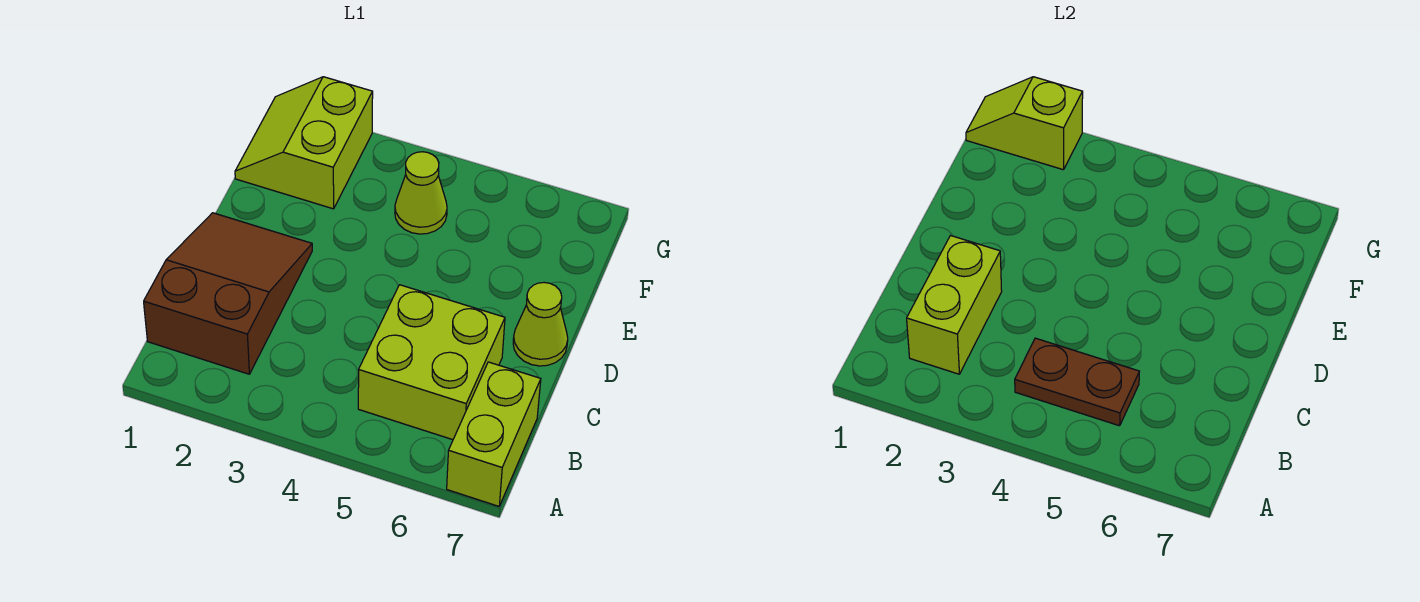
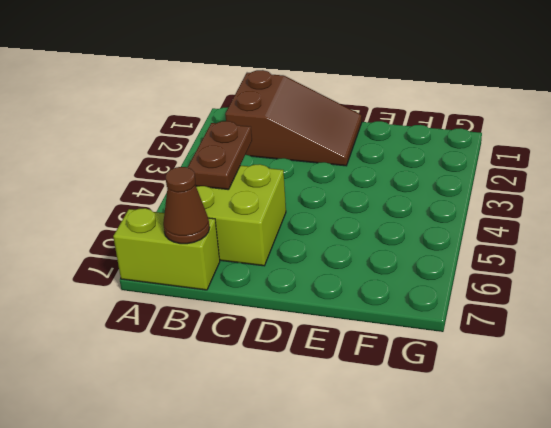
brown cone B7 level 2 -> none
none -> lime cone D7 level 1
none -> lime slope F1:G2 level 1 top 2

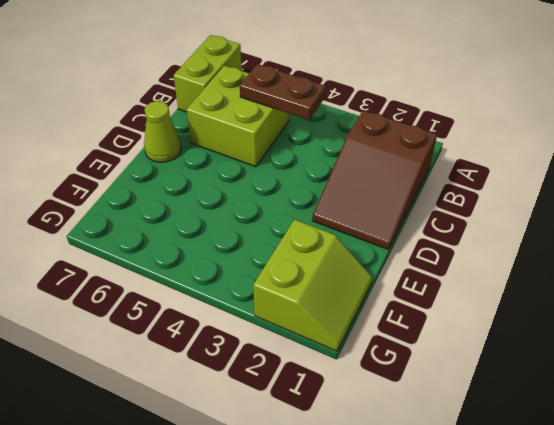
none -> lime cone F4 level 1
none -> lime brick B2:C2 level 2

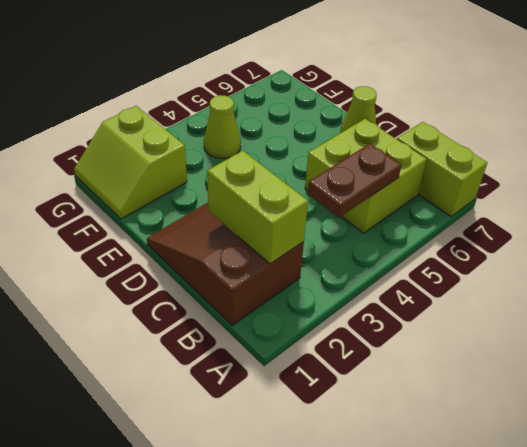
none -> lime slope G1:G2 level 2 top 2

